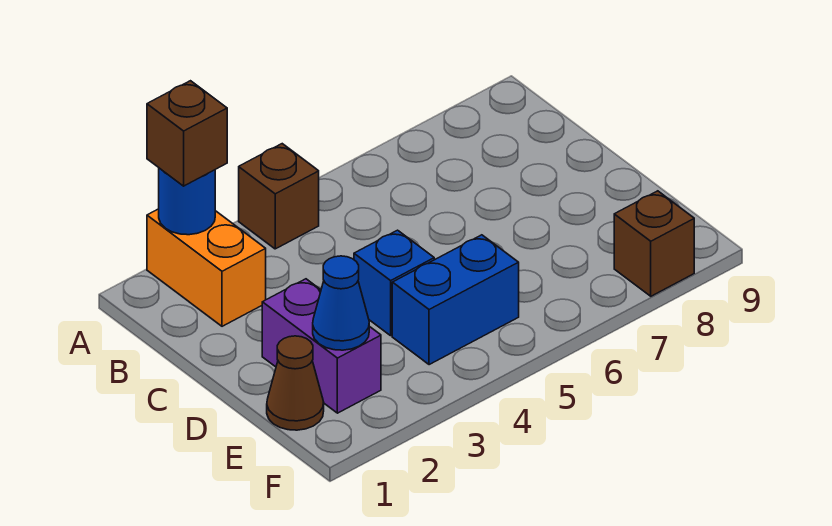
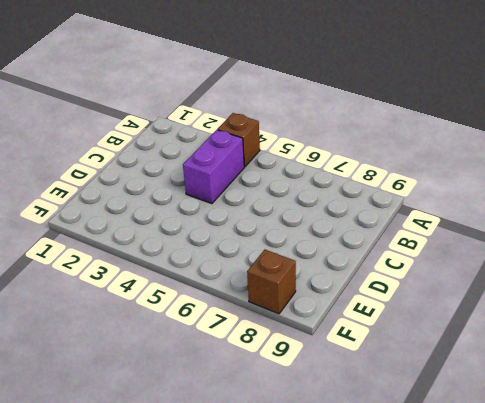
purple brick B4:C4 level 1 -> purple brick D2:E2 level 1
none -> orange brick A2:B2 level 1
none -> blue brick D4 level 1

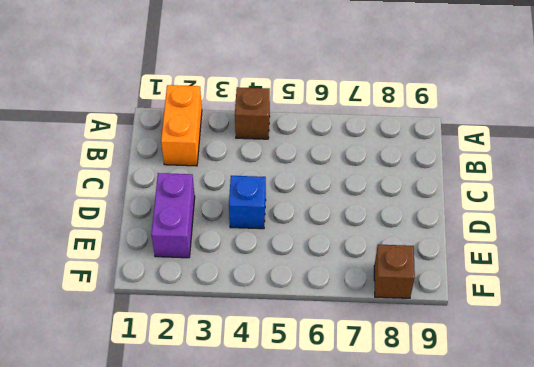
none -> brown cone E1 level 1
none -> blue brick E4:E5 level 1

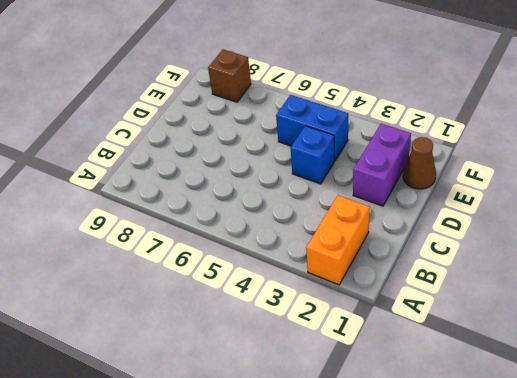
none -> brown brick A4 level 1
none -> blue round brick A2 level 2

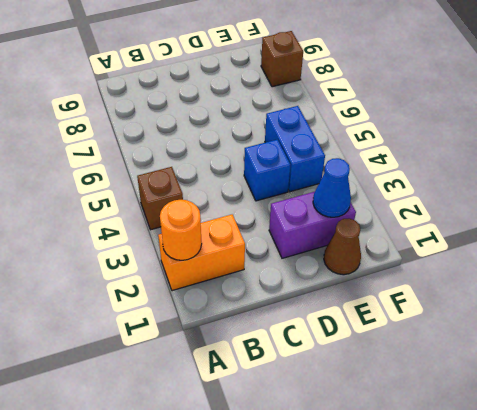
orange round brick A2 level 2 -> blue round brick A2 level 2
none -> brown brick A2 level 3

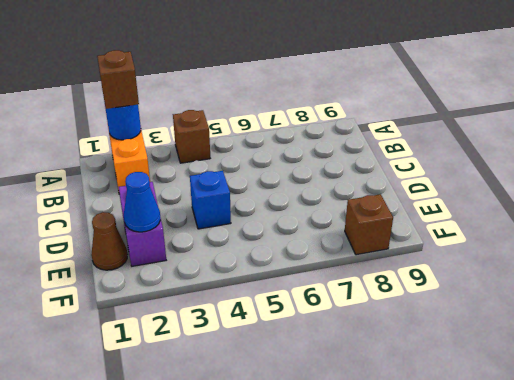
none -> blue brick E4:E5 level 1

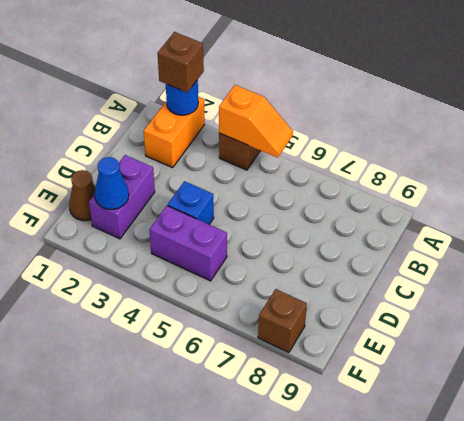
orange slope A4:A5 level 2 top 4 -> none
purple brick E4:E5 level 1 -> blue brick E4:E5 level 1

